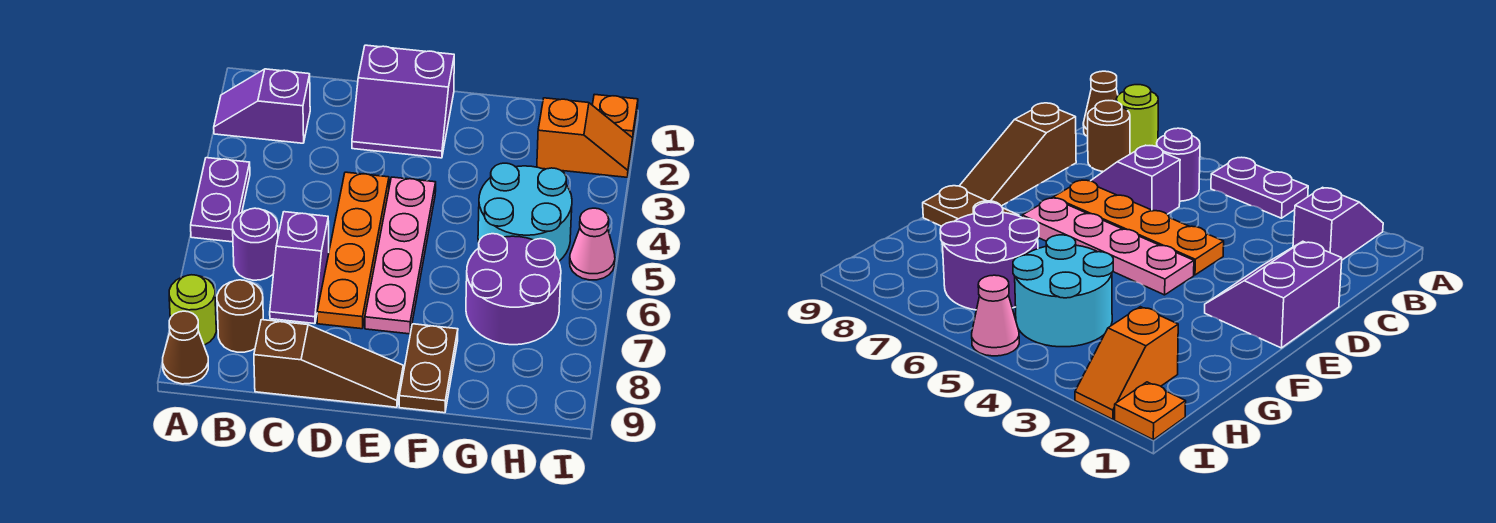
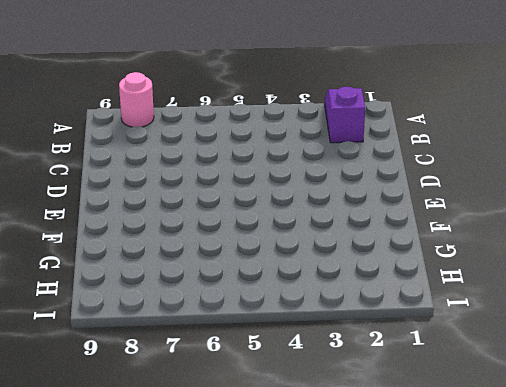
pink round brick A8 level 1 -> lime round brick A8 level 1
none -> purple plate A4:A5 level 1
none -> brown cone A9 level 1
none -> purple round brick B6 level 1

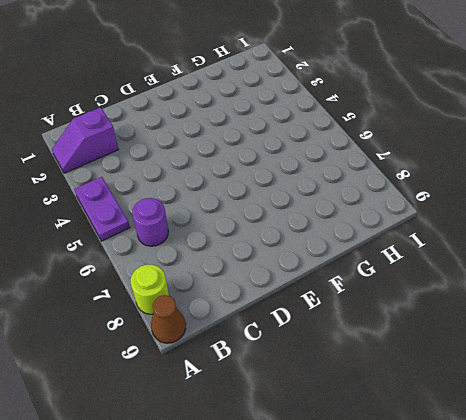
none -> brown round brick B8 level 1
none -> purple slope C6:C7 level 1 top 6
none -> brown slope C9:E9 level 1 top C

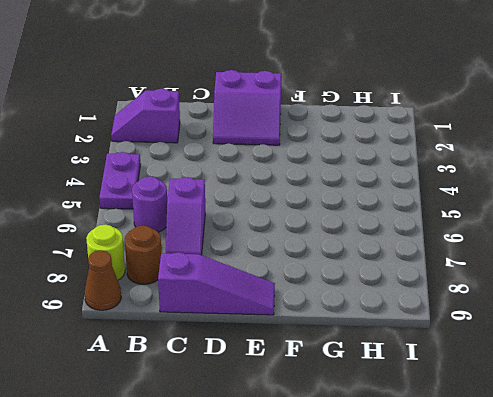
purple slope C9:E9 level 1 top C -> brown slope C9:E9 level 1 top C
none -> orange plate D4:D7 level 1
none -> pink plate E4:E7 level 1
none -> brown plate F8:F9 level 1

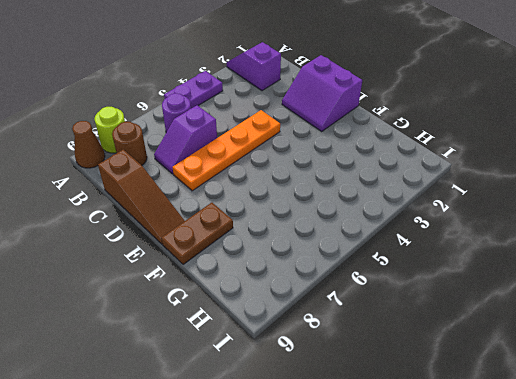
none -> pink plate E4:E7 level 1
none -> cyan round brick G4:H5 level 1
none -> purple round brick G6:H7 level 1

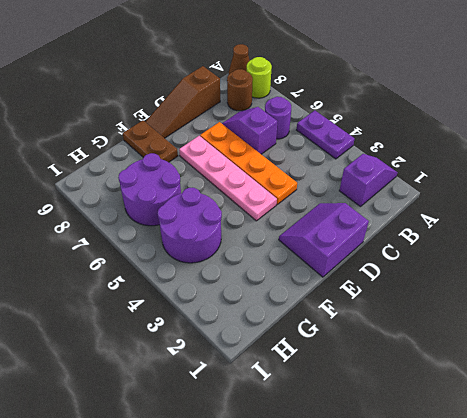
purple round brick G4:H5 level 1 -> cyan round brick G4:H5 level 1
none -> orange slope H2:I2 level 1 top H
none -> orange plate I1 level 1
none -> pink cone I5 level 1

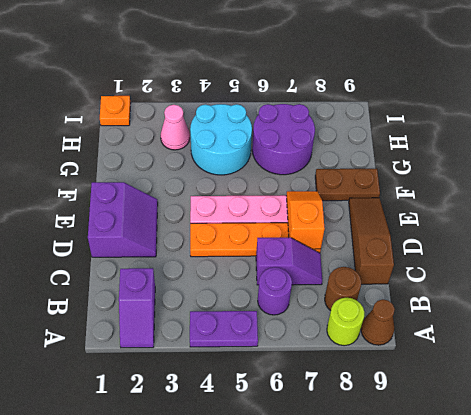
orange slope D7:E7 level 2 top D -> orange slope H2:I2 level 1 top H
pink cone H3 level 1 -> pink cone I5 level 1

